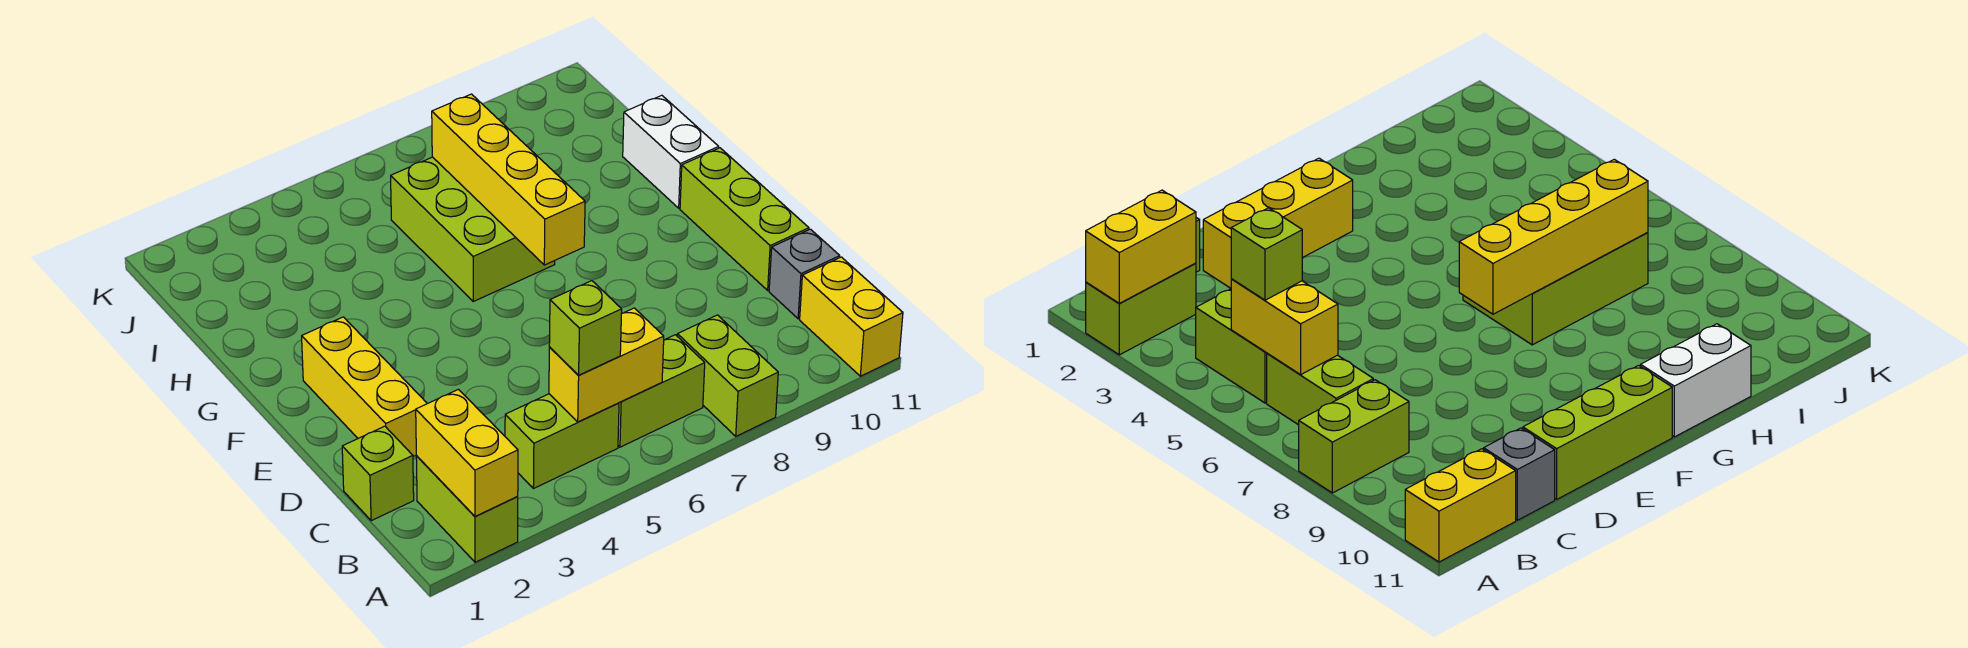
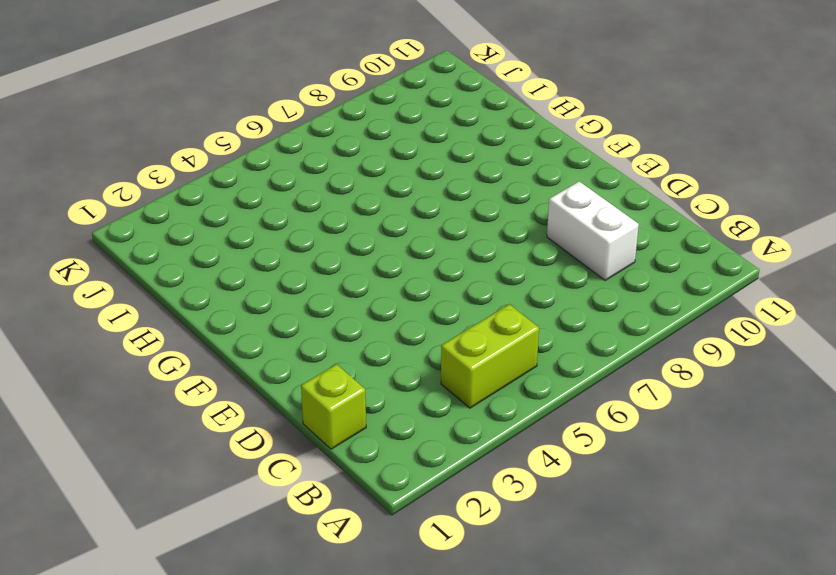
white brick C9:D9 level 1 -> white brick G11:H11 level 1
none -> lime brick A2:B2 level 1
none -> lime brick A8:B8 level 1
none -> yellow brick A11:B11 level 1

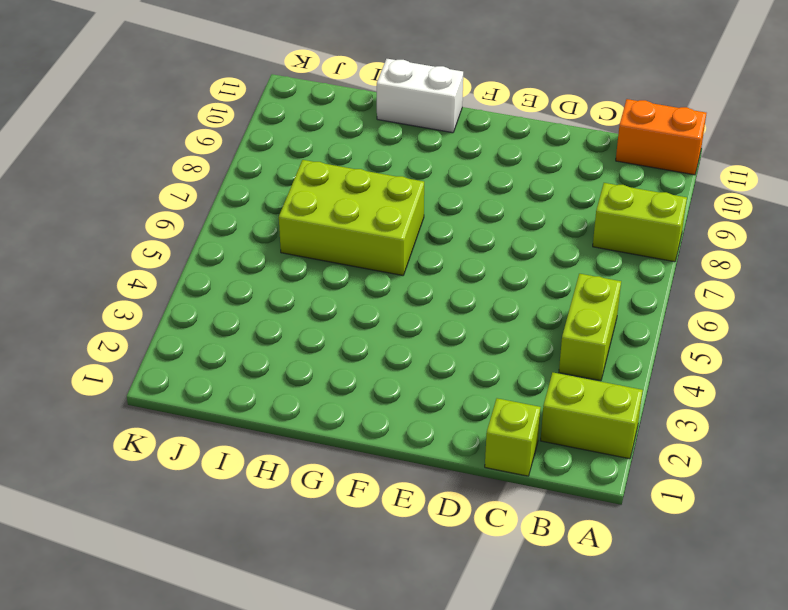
orange brick A11:B11 level 1 -> yellow brick A11:B11 level 1
none -> lime brick B6:B7 level 1
none -> grey brick C11 level 1
none -> yellow brick D2:F2 level 1

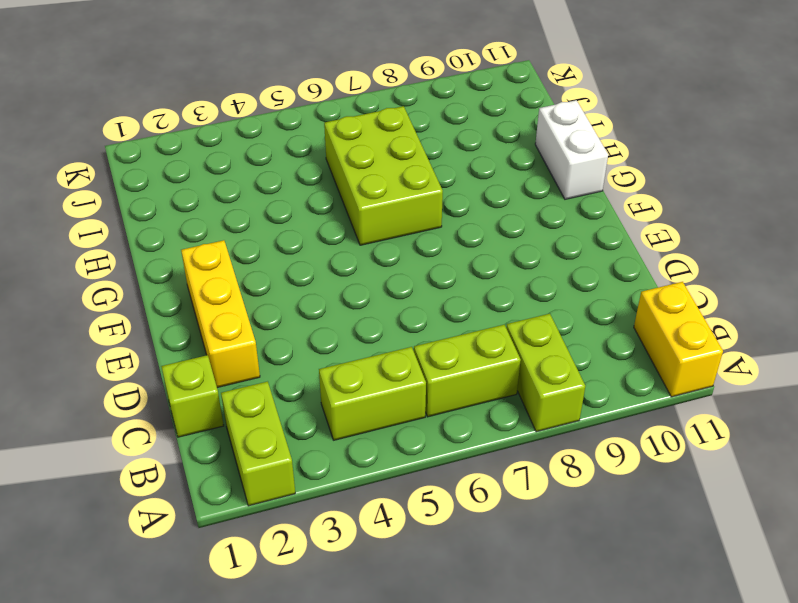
none -> grey brick C11 level 1
none -> lime brick D11:F11 level 1
none -> yellow brick A2:B2 level 2

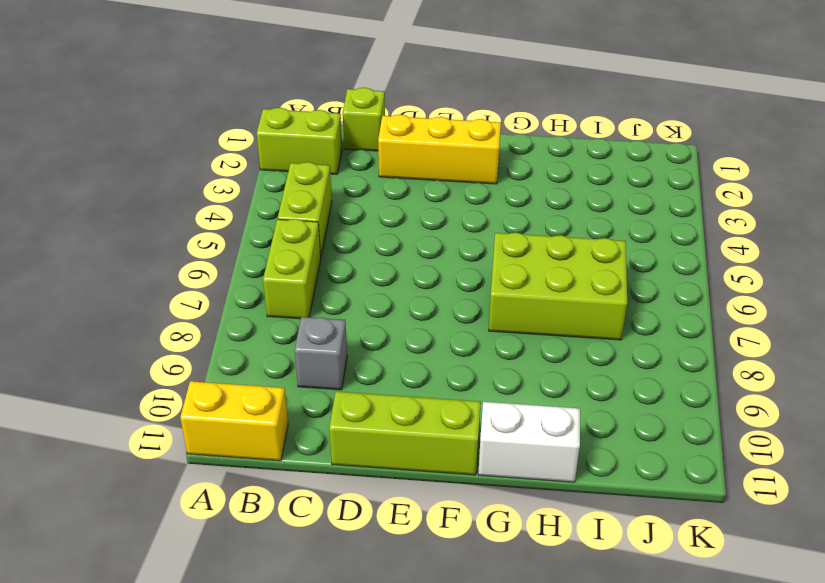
grey brick C9 level 1 -> grey brick C11 level 1
none -> lime brick A8:B8 level 1
none -> yellow brick A2:B2 level 2
none -> yellow brick B5:B6 level 2

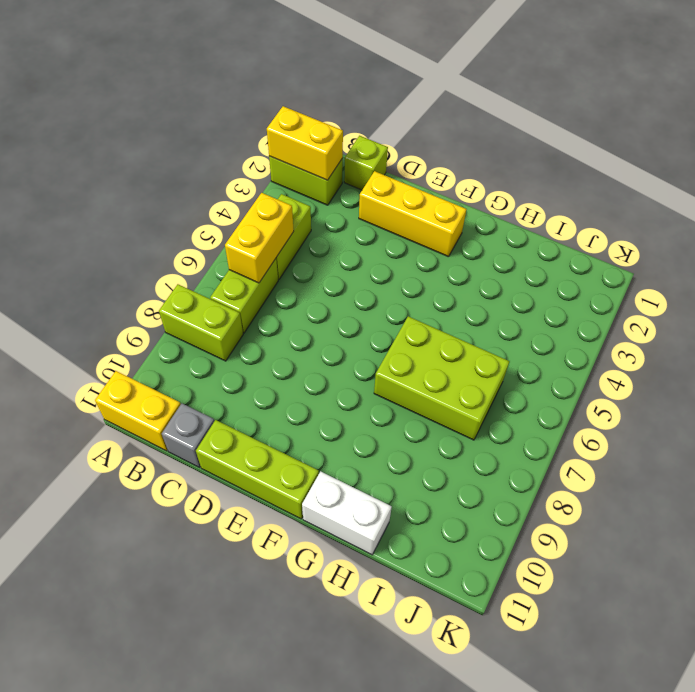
none -> yellow brick F7:I7 level 2
none -> lime brick B5 level 3

